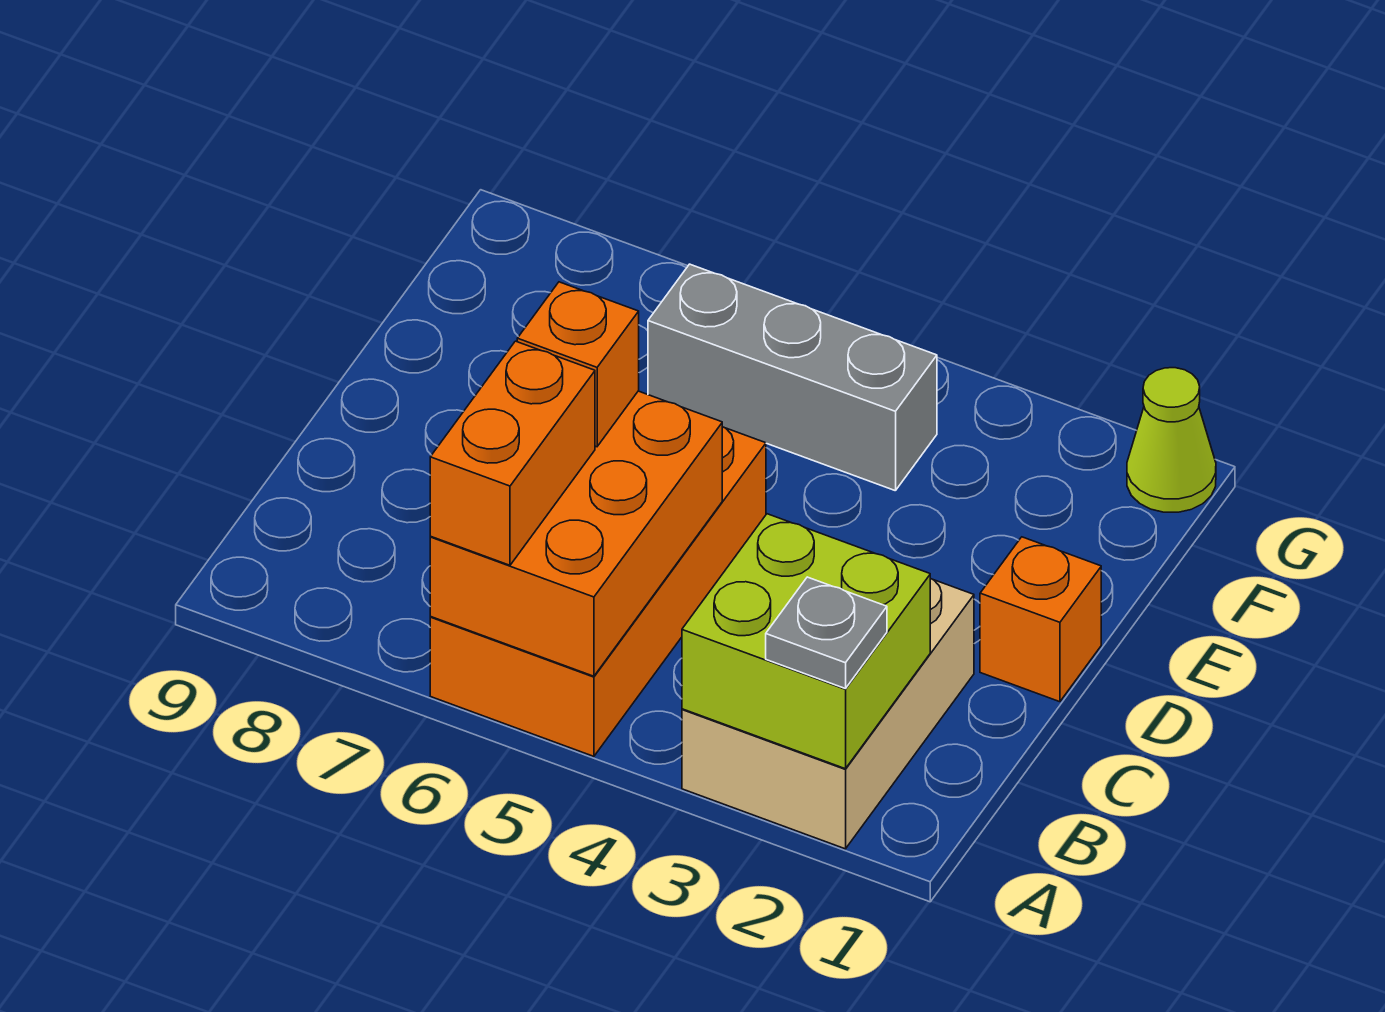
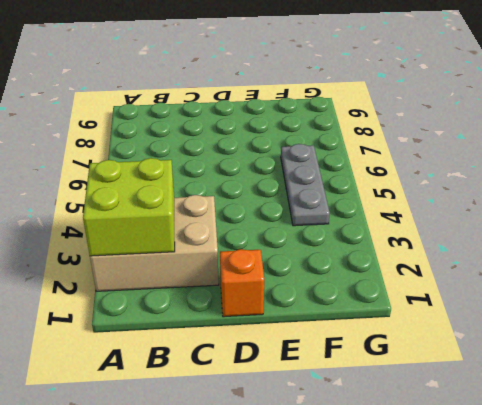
grey plate F4:F6 level 1 -> grey brick F4:F6 level 1
none -> orange brick A5:D6 level 1
none -> lime cone G1 level 1

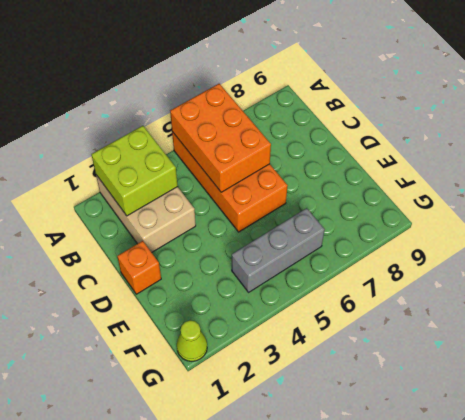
none -> grey plate A2 level 3
none -> orange brick A6:B6 level 3

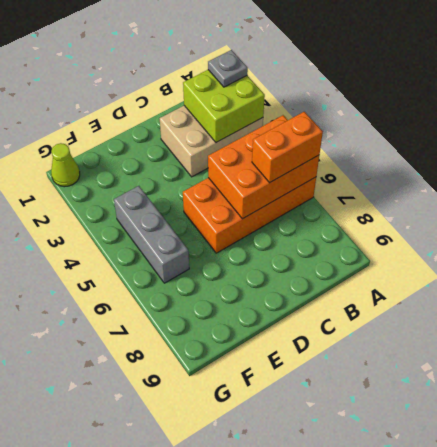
none -> orange brick D1 level 1
none -> orange brick C6 level 3

